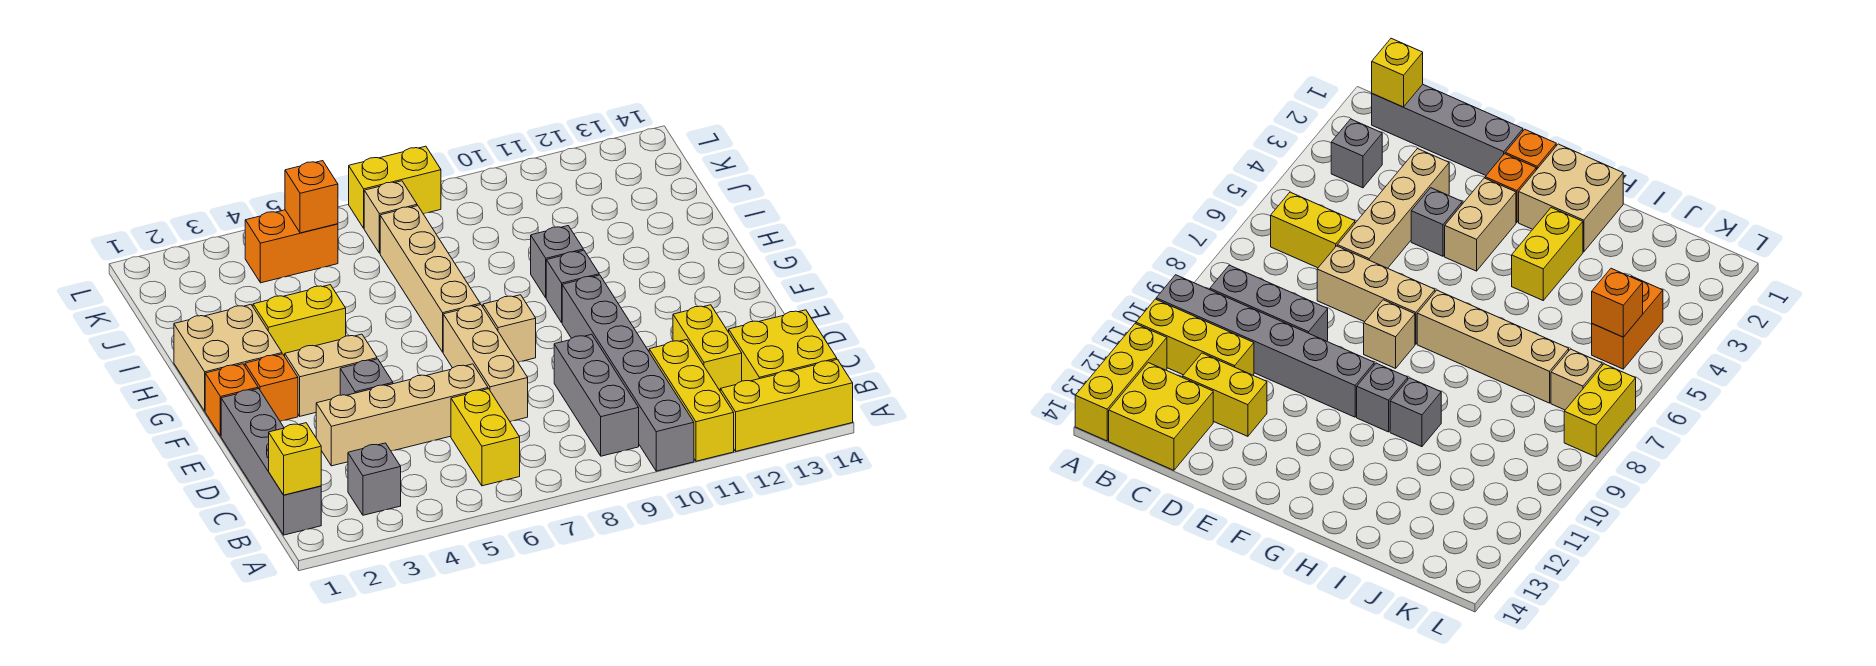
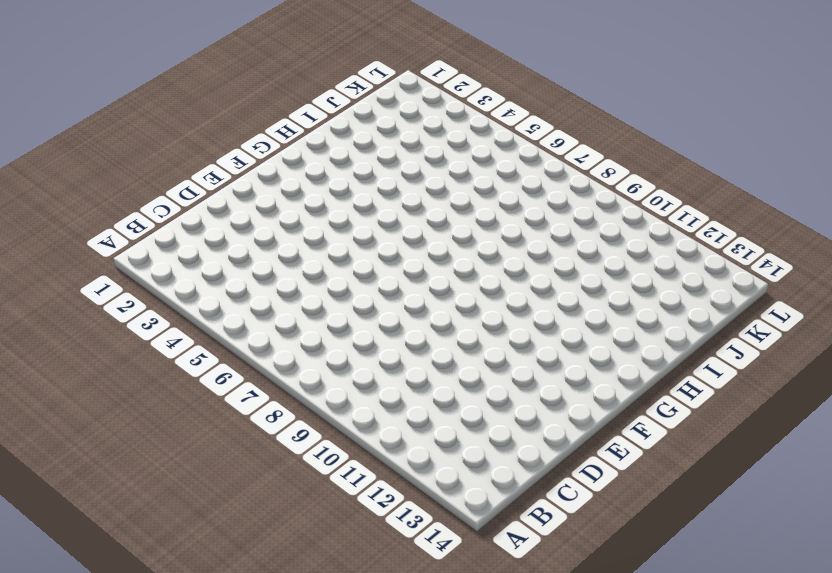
none -> grey brick A10:F10 level 1
none -> yellow brick A11:C11 level 1
none -> yellow brick A12:A14 level 1

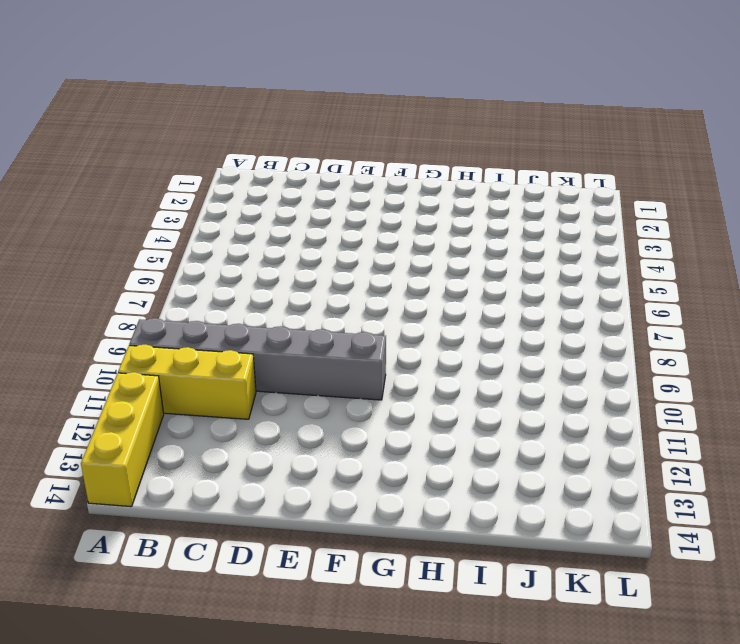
none -> grey brick B1:E1 level 1
none -> grey brick B3 level 1
none -> yellow brick B6:C6 level 1

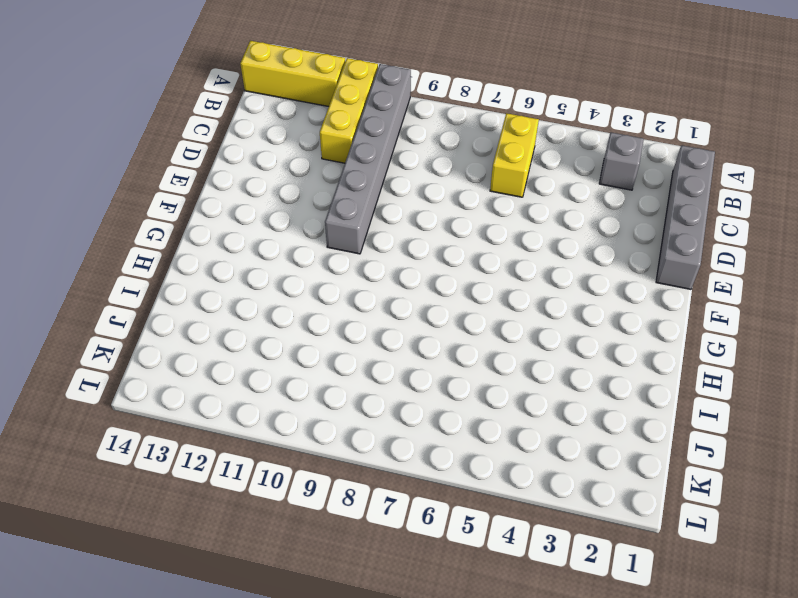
none -> grey brick B9:D9 level 1
none -> yellow brick B13:C14 level 1
none -> yellow brick C12:D12 level 1

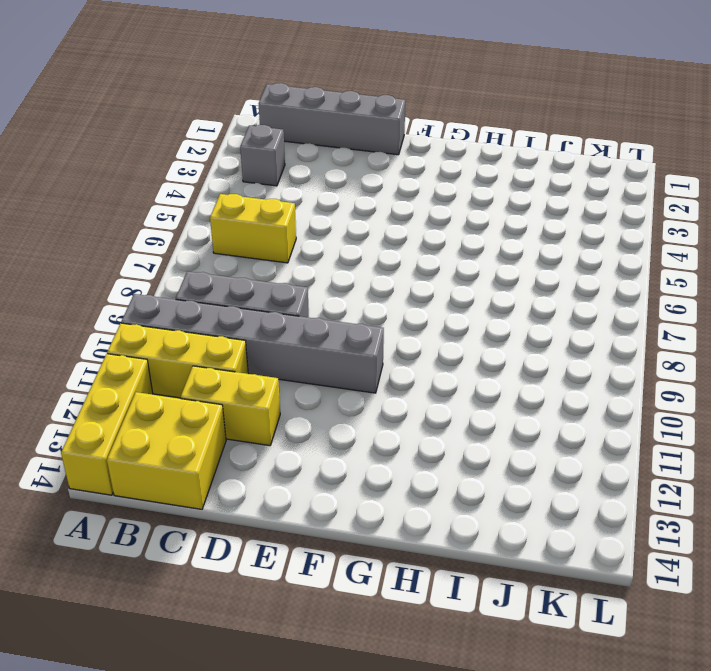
none -> tan brick D3:D6 level 1
none -> tan brick D7:F7 level 1
none -> grey brick E4 level 1

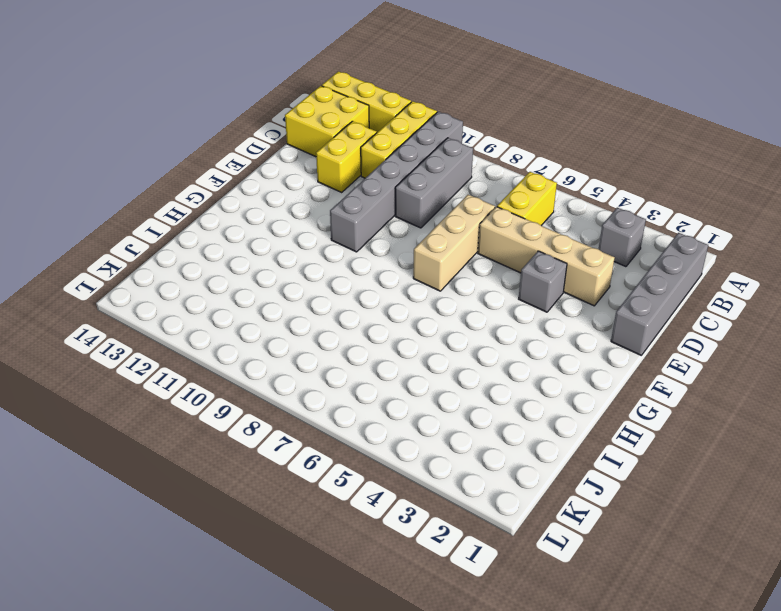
none -> orange brick F1 level 1
none -> orange brick F2 level 1
none -> tan brick F3:F4 level 1

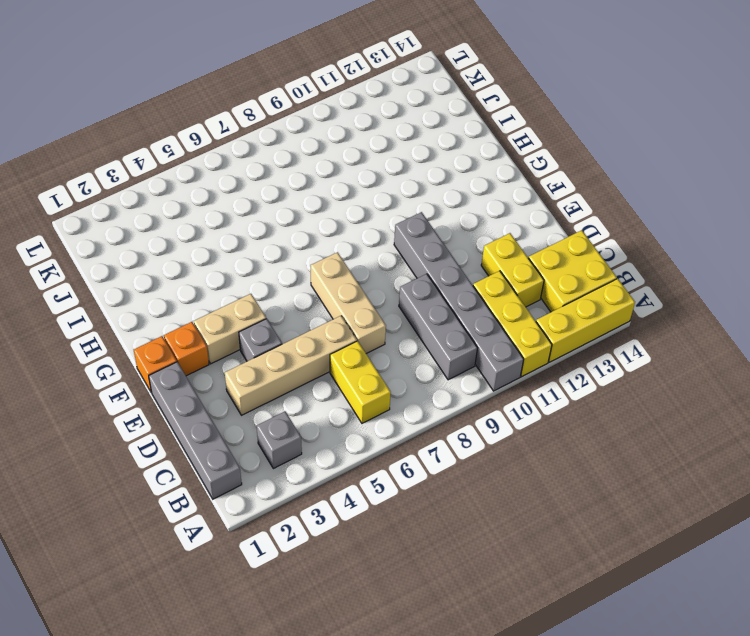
none -> tan brick F8 level 1
none -> tan brick G1:H2 level 1
none -> tan brick G7:J7 level 1

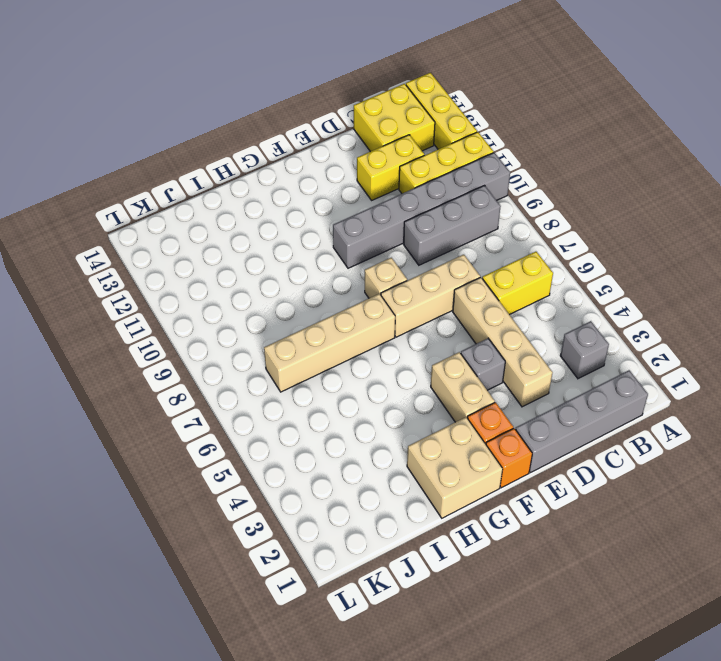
none -> grey brick G10 level 1
none -> yellow brick H3:H4 level 1
none -> grey brick H10 level 1

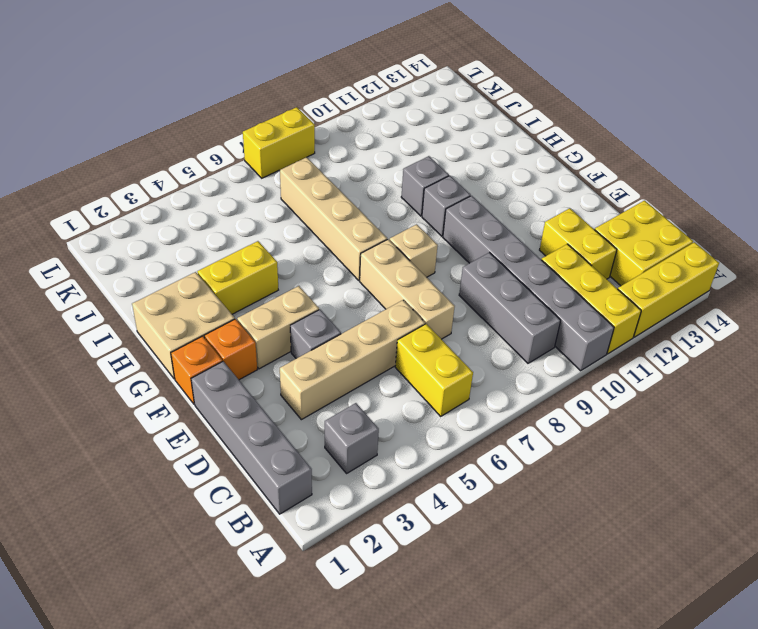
none -> orange brick K4:K5 level 1
none -> tan brick K7 level 1
none -> yellow brick B1 level 2

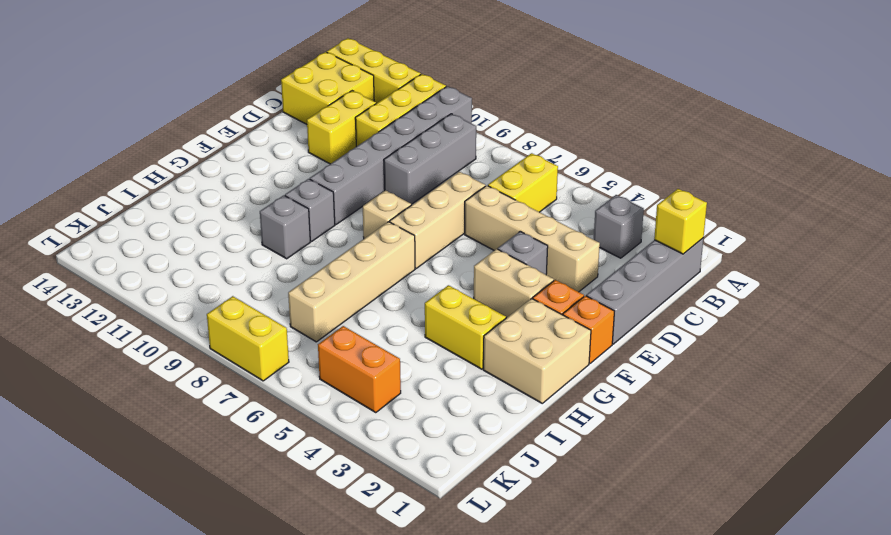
none -> tan brick K7 level 1
none -> orange brick K5 level 2

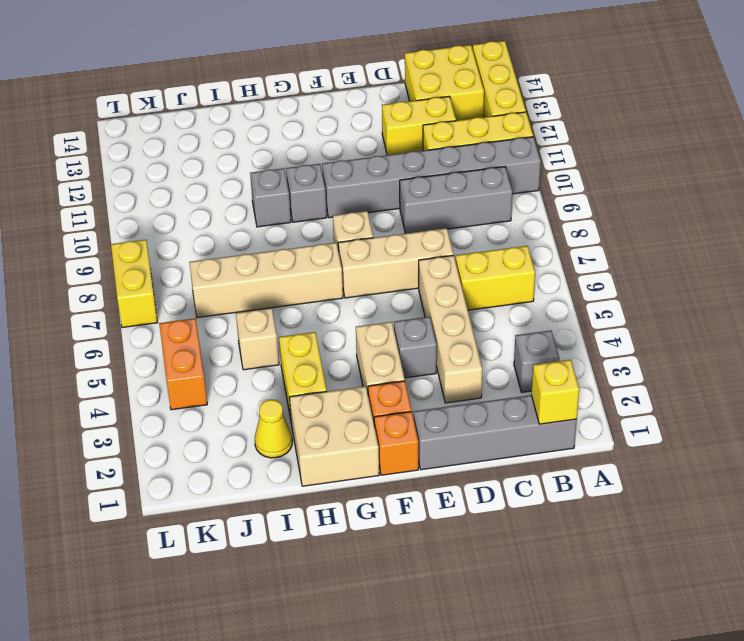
yellow cone I2 level 1 -> none
tan brick I5 level 1 -> tan brick K7 level 1
none -> orange brick K5 level 2

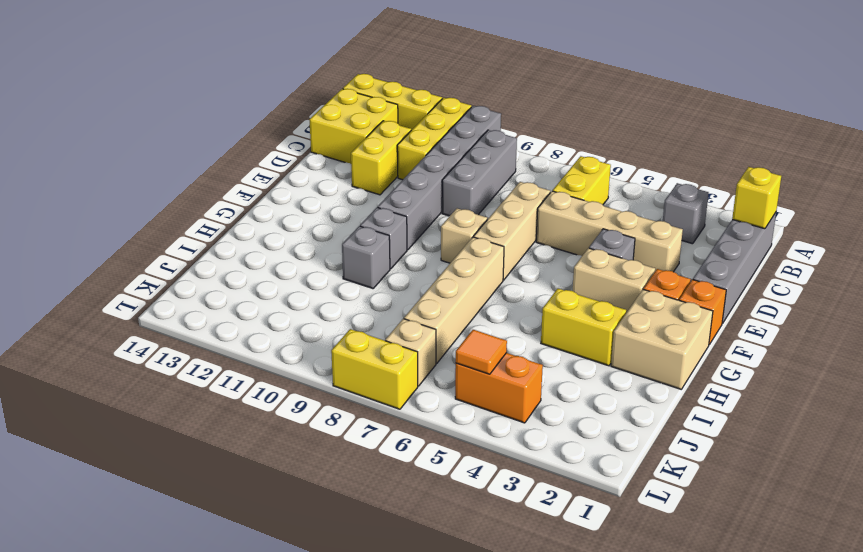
orange tile K5 level 2 -> orange brick K5 level 2

